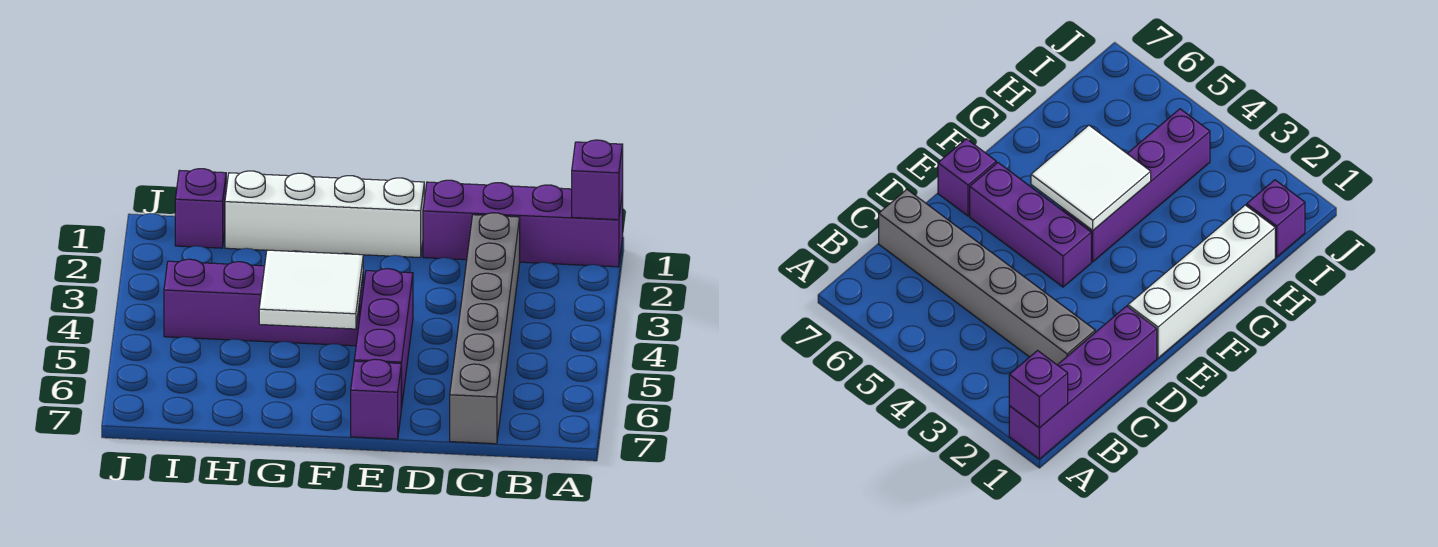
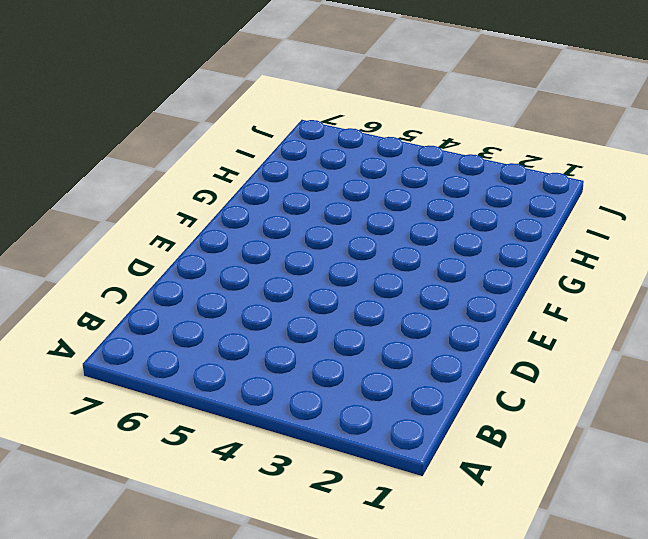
none -> purple brick A1:D1 level 1
none -> grey brick C2:C7 level 1

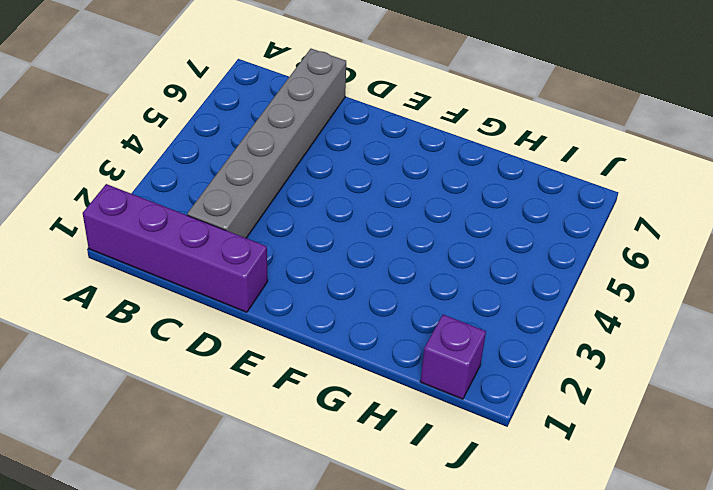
none -> white brick E1:H1 level 1
none -> purple brick E4:E6 level 1

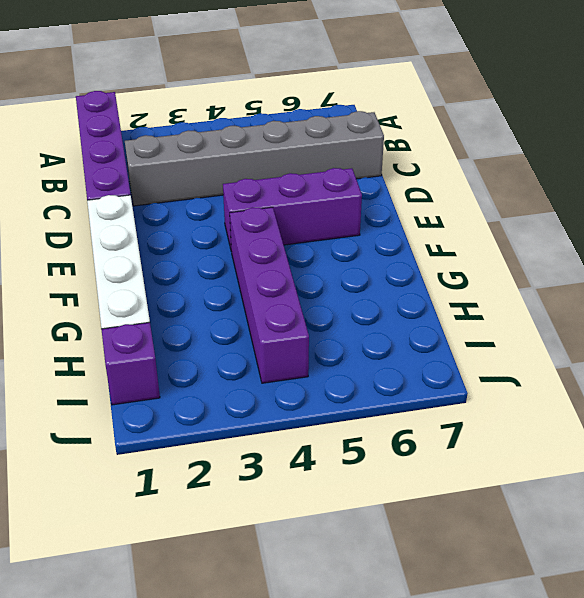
none -> purple brick E7 level 1
none -> purple brick A1 level 2

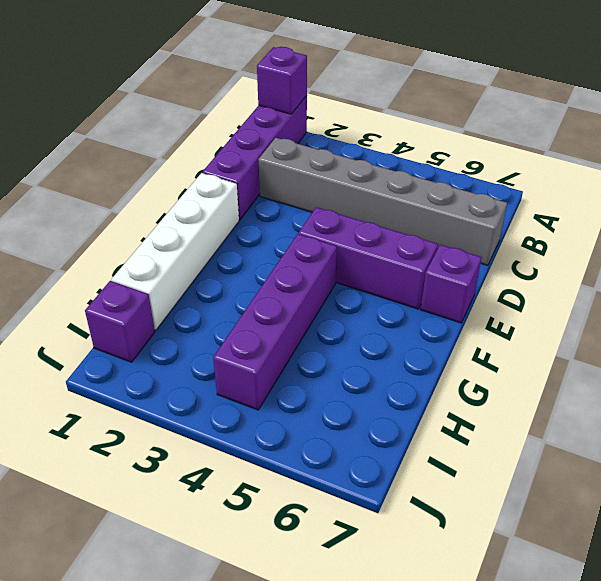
none -> white tile F4:G5 level 2

